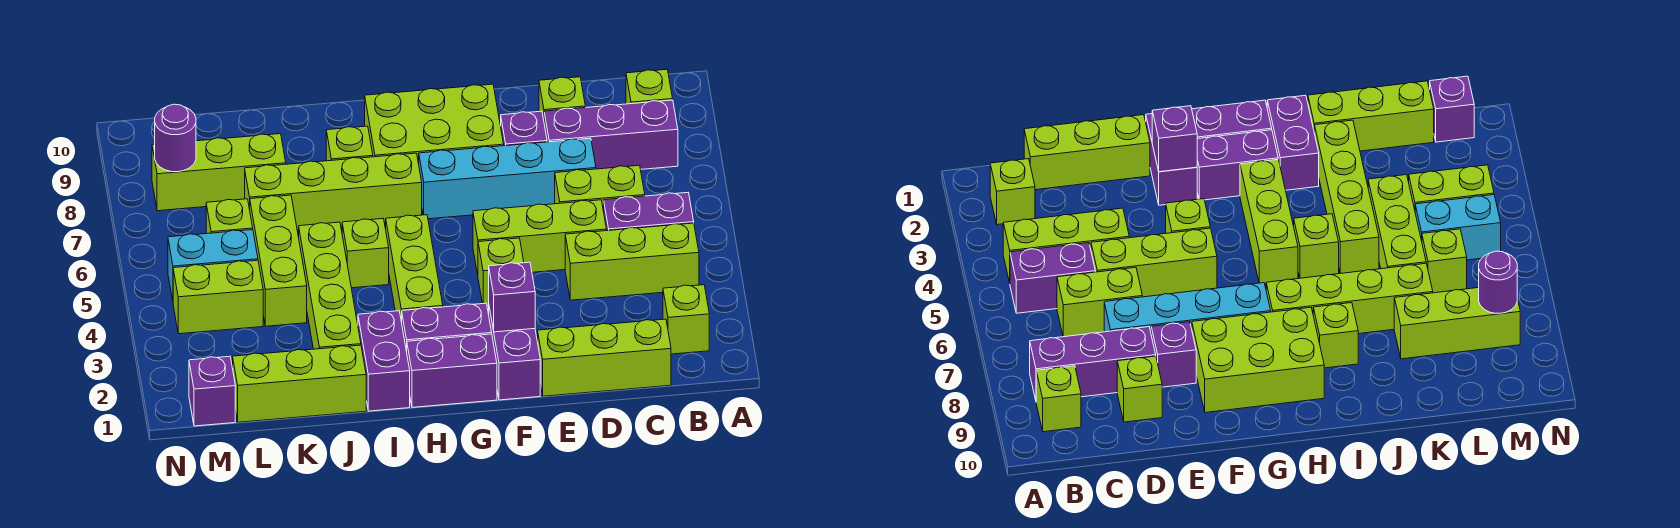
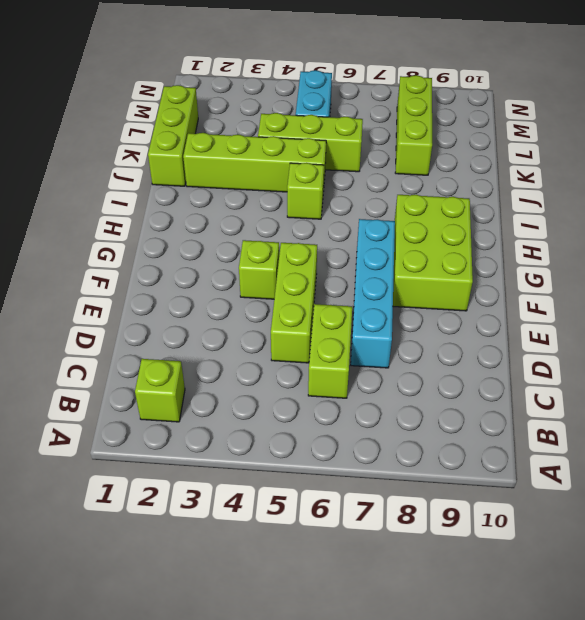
none -> lime brick B4:D4 level 1
none -> purple brick B5:C5 level 1
none -> purple brick B8:D8 level 1
none -> lime brick B9 level 1

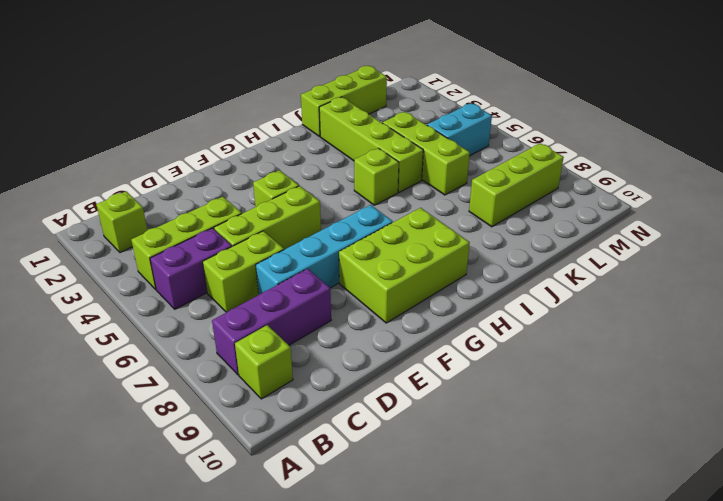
none -> lime brick C1:E1 level 1
none -> lime brick D9 level 1
none -> purple brick E8 level 1
none -> purple brick F1:F2 level 1

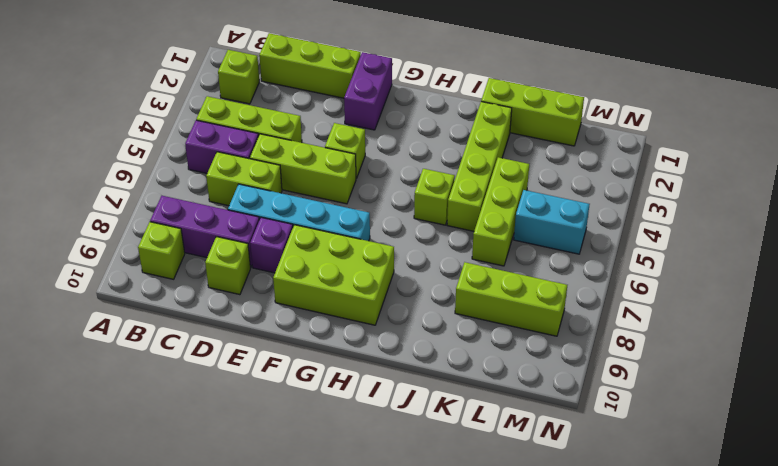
none -> purple brick G1:H1 level 1
none -> purple brick G2:H2 level 1
none -> lime brick H3:H5 level 1
none -> lime brick H7:K7 level 1

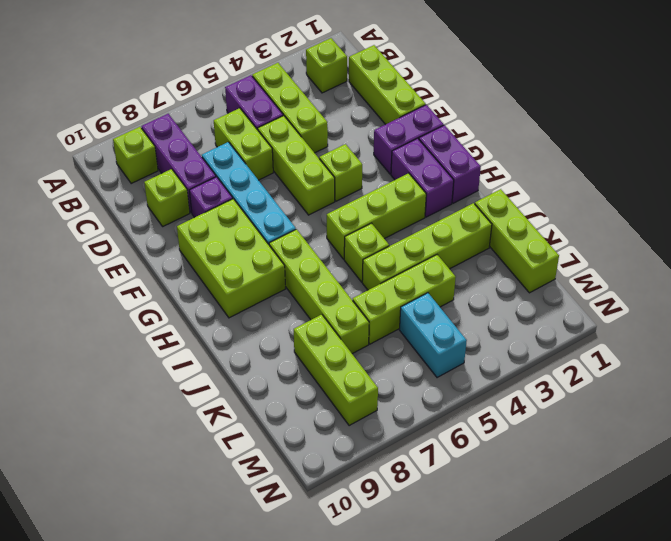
none -> purple brick I1:I2 level 1
none -> lime brick I8 level 1
none -> lime brick L4:M4 level 1
none -> lime brick L6 level 1

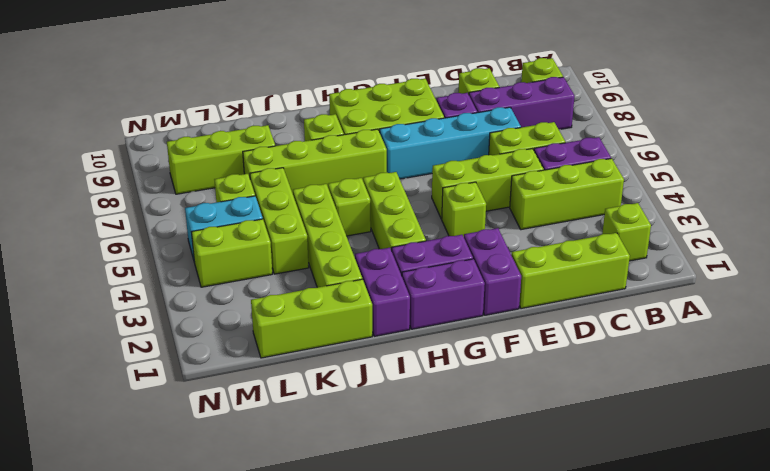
none -> purple brick M1 level 1
none -> purple brick F2 level 2
none -> purple round brick M8 level 2

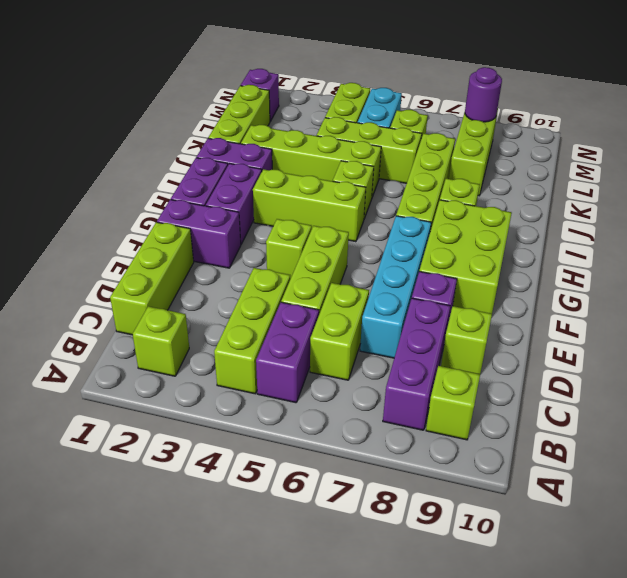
none -> purple brick F2 level 2

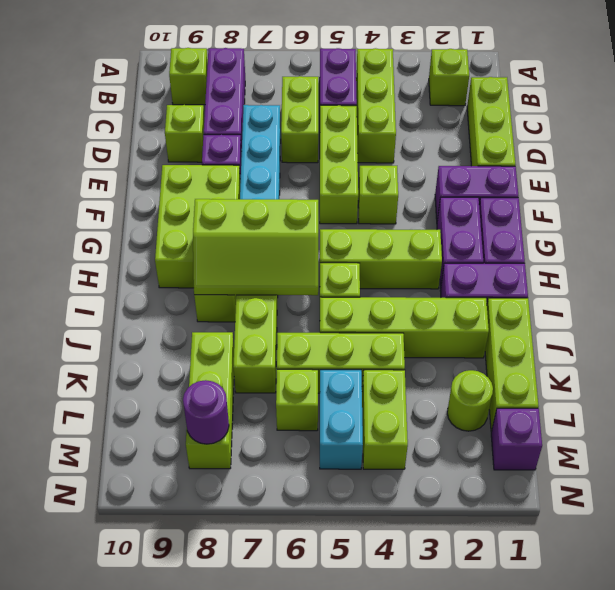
lime slope H6:I8 level 2 top H -> none
lime round brick L2 level 1 -> none
none -> purple brick F2 level 2

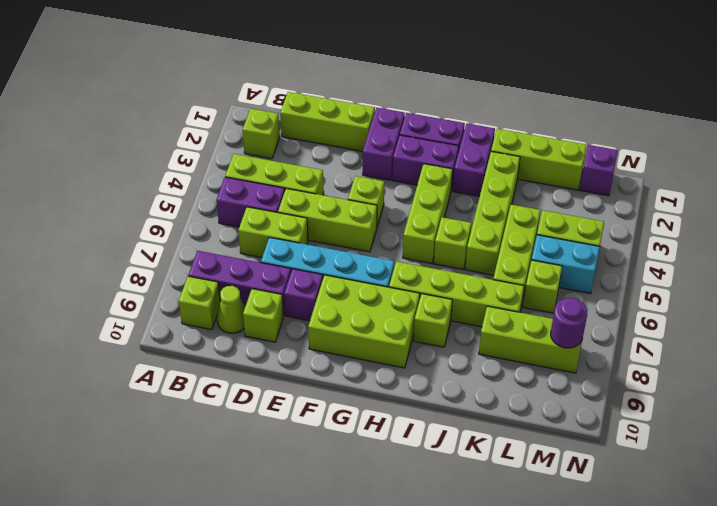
lime cone C9 level 1 -> none
none -> purple brick F2 level 2

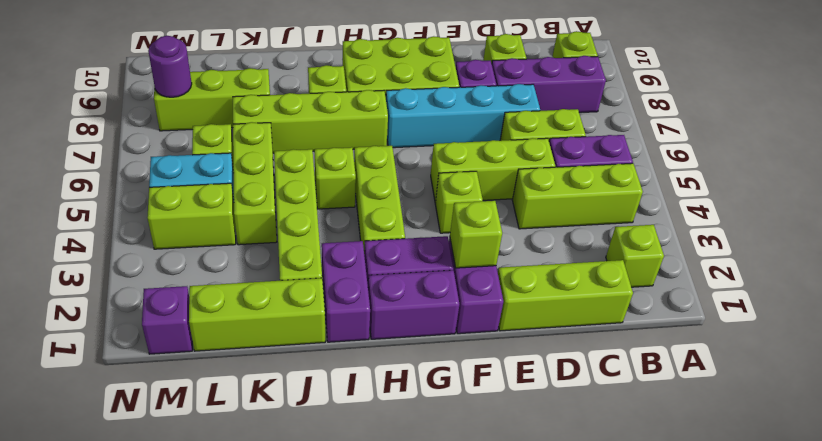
lime brick F2 level 2 -> purple brick F2 level 2

